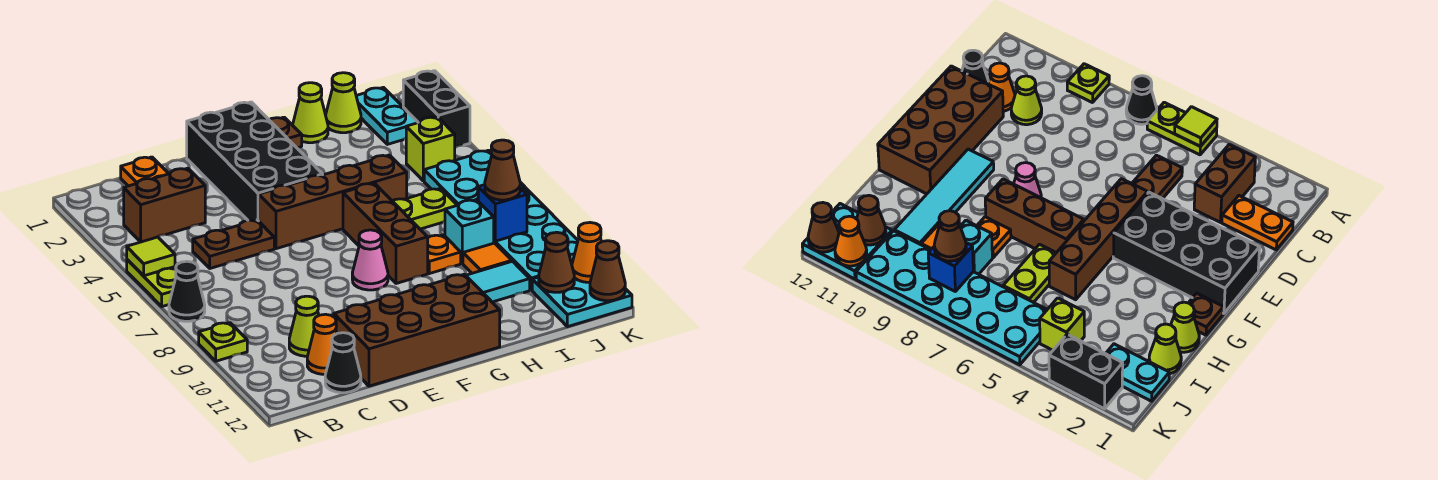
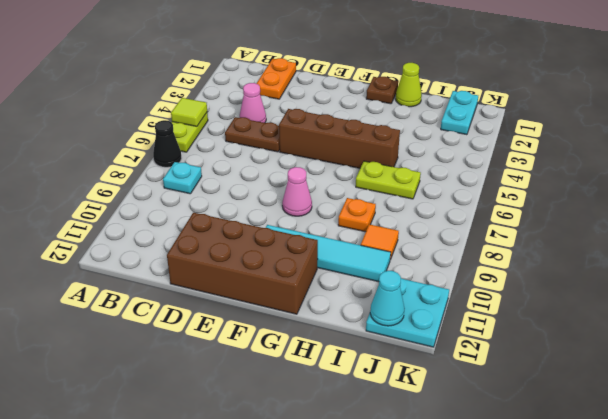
cyan plate B8 level 1 -> none
pink cone C4 level 1 -> none
cyan cone J12 level 2 -> none
none -> lime plate A9 level 1
none -> brown brick B3:C3 level 1
none -> lime cone C10 level 1
none -> orange cone C11 level 1

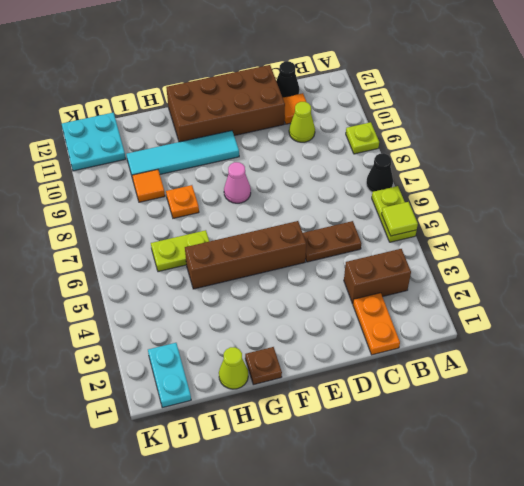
orange tile C11 level 1 -> orange cone C11 level 1
none -> black brick E1:F4 level 1
none -> brown brick G6:G8 level 1
none -> lime cone I1 level 1
none -> cyan brick I8 level 1

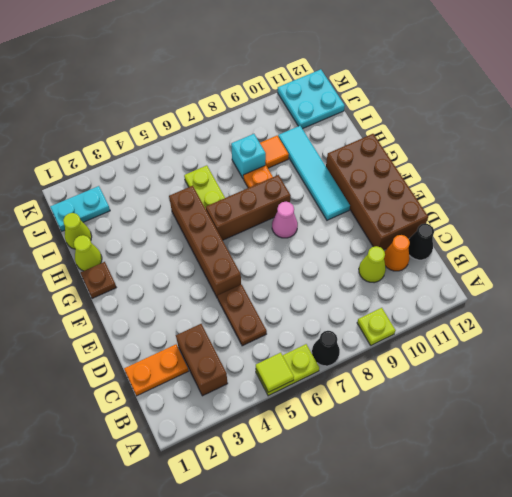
none -> black brick E1:F4 level 1
none -> lime brick J4 level 1
none -> cyan plate J5:K10 level 1
none -> black brick K2:K3 level 1

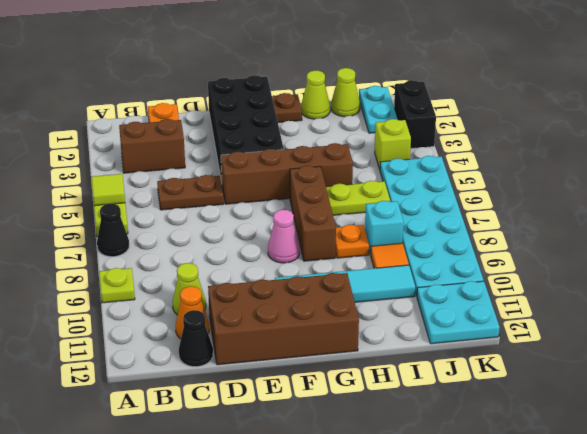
none -> blue brick J8 level 2
none -> brown cone J11 level 2
none -> orange cone K11 level 2
none -> brown cone K12 level 2

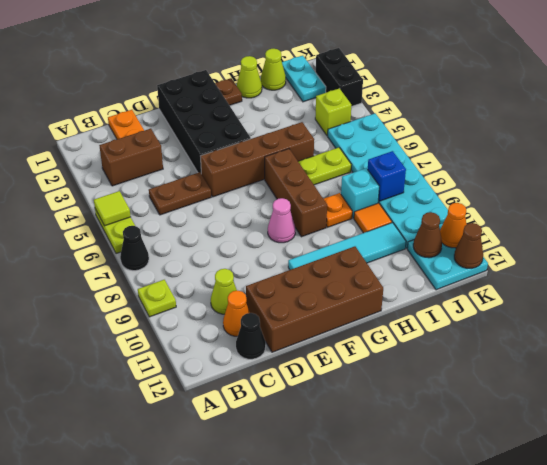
none -> brown cone J8 level 3

